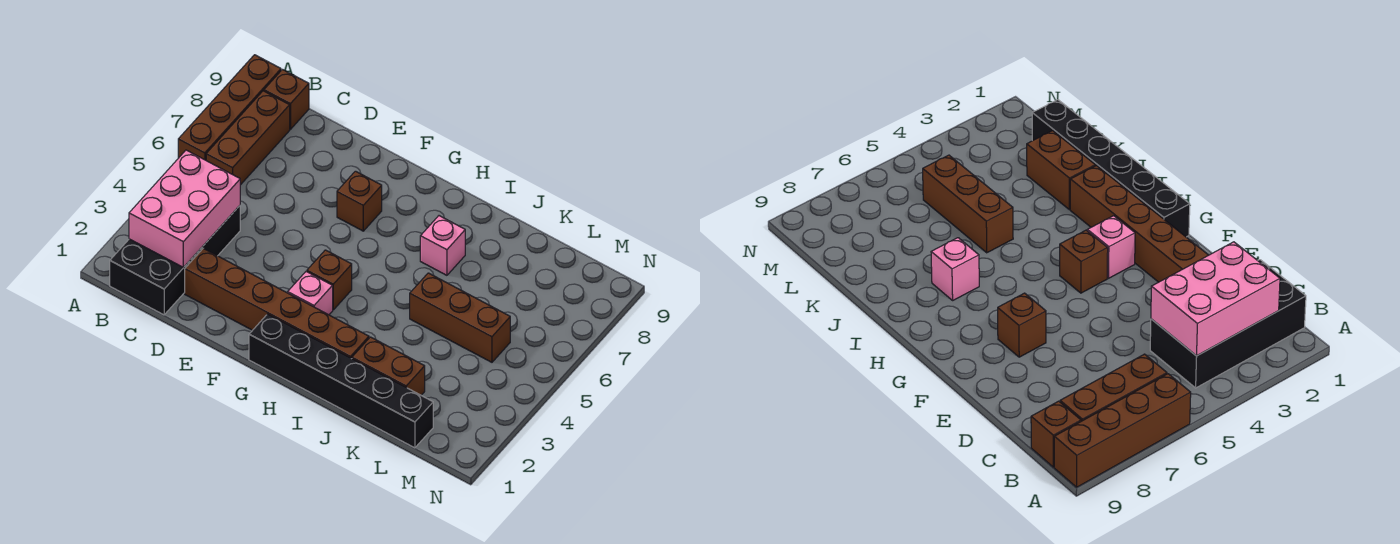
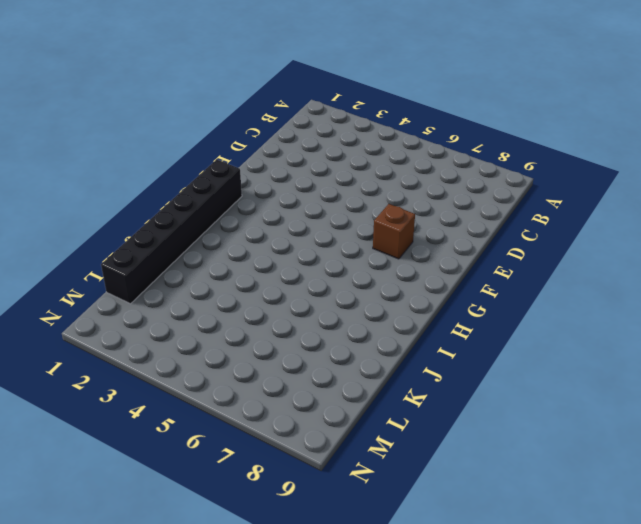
none -> brown brick A6:A9 level 1
none -> black brick B1:C4 level 1
none -> brown brick B6:B8 level 1

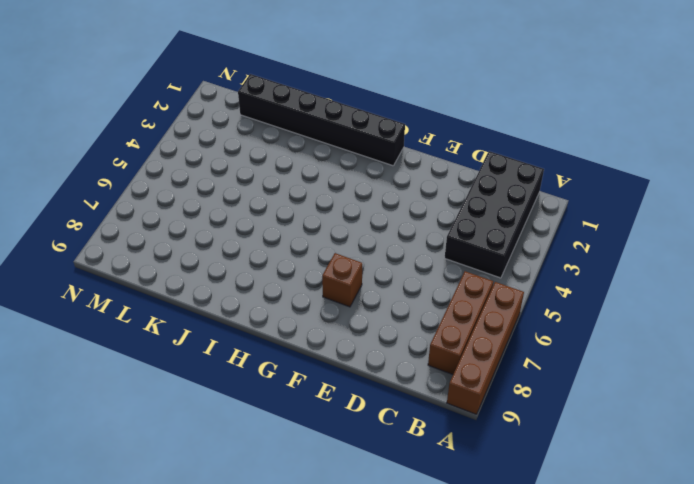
none -> brown brick B9 level 1
none -> brown brick D2:I2 level 1
none -> pink brick G3 level 1

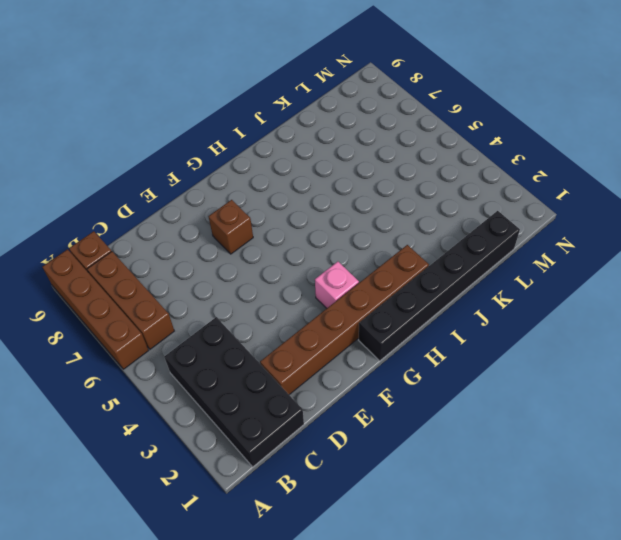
none -> brown brick G4 level 1
none -> pink brick I7 level 1
none -> brown brick J2:K2 level 1

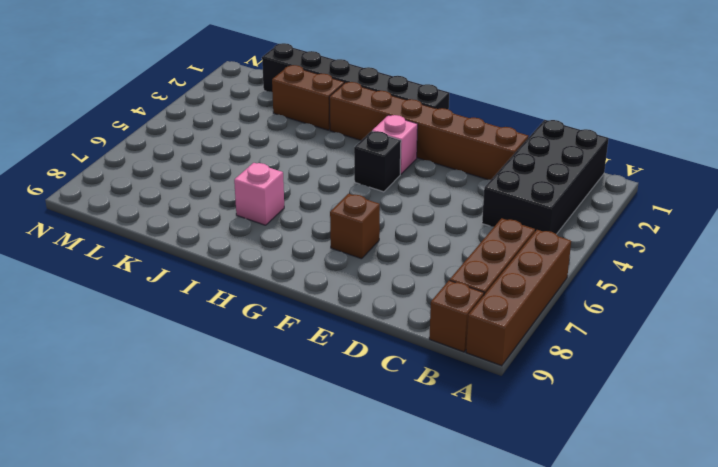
black brick G4 level 1 -> brown brick G4 level 1
none -> brown brick J5:L5 level 1
none -> pink brick B2:C4 level 2

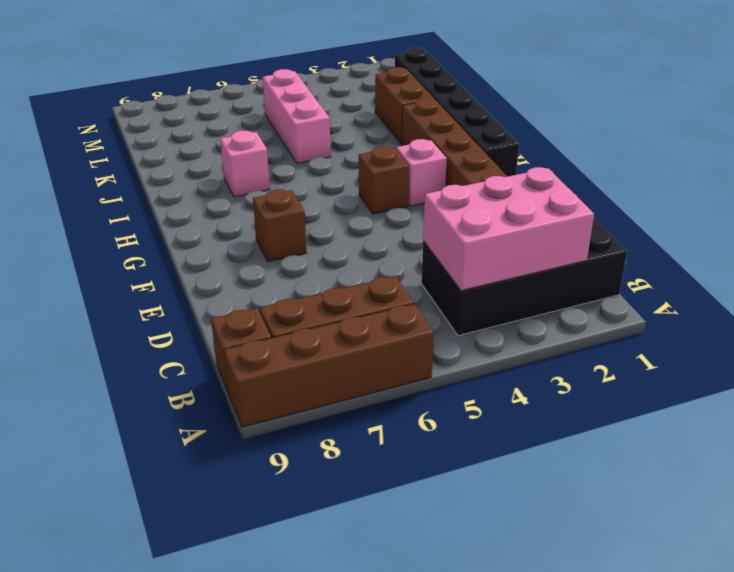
pink brick J5:L5 level 1 -> brown brick J5:L5 level 1

